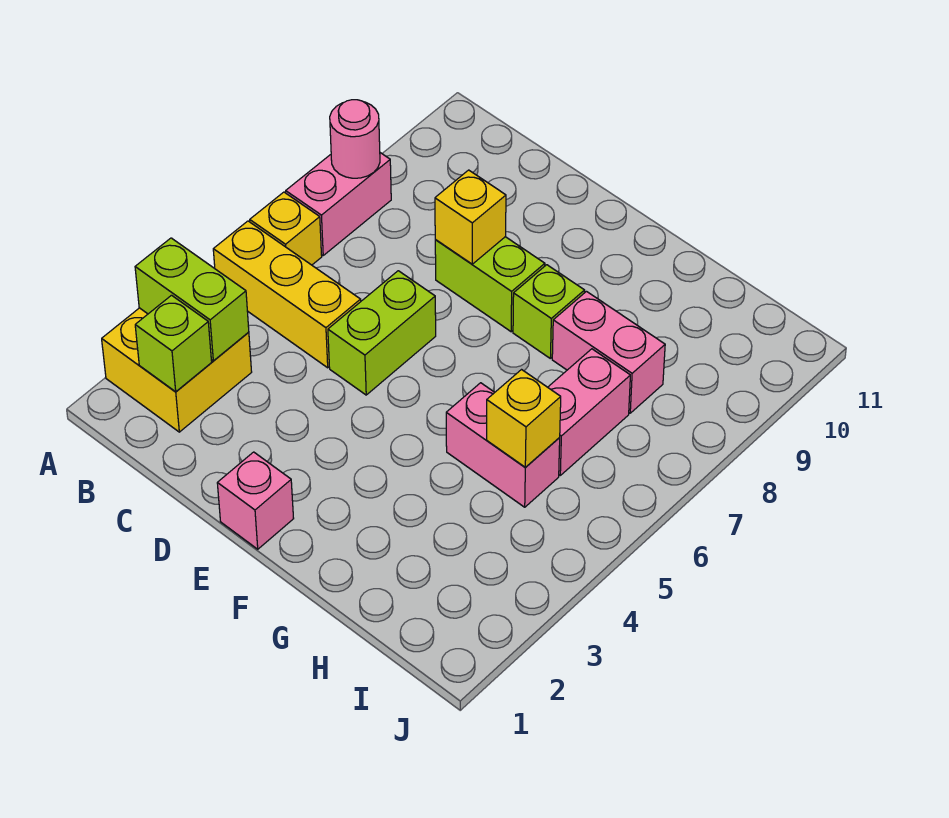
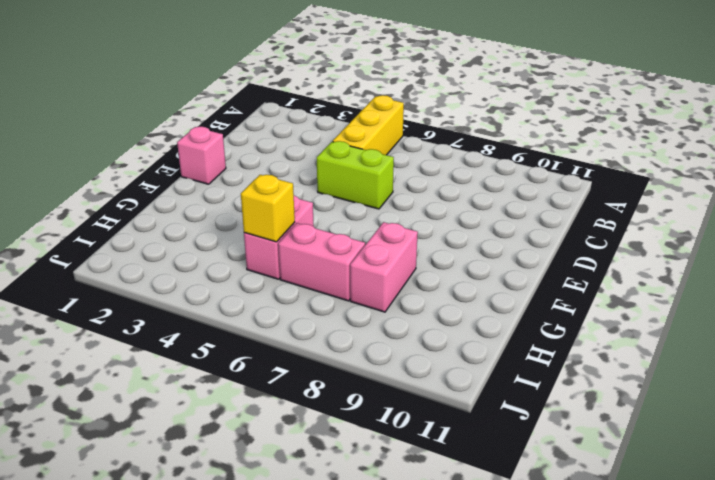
none -> yellow brick A2:B3 level 1
none -> yellow brick A6 level 1
none -> pink brick A7:A8 level 1

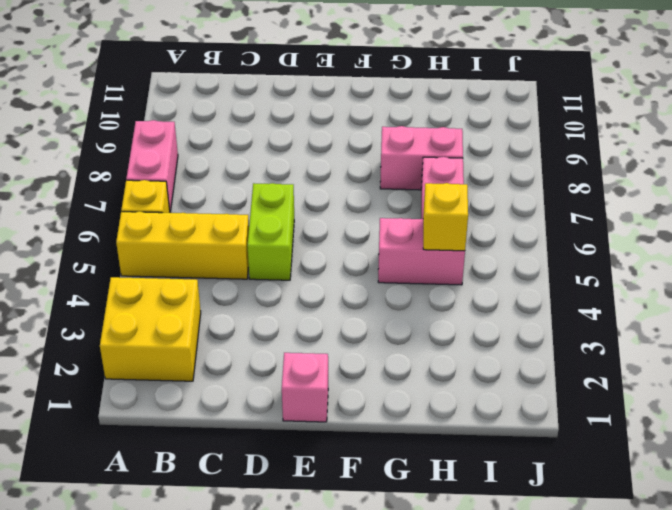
none -> lime brick D8:E8 level 1
none -> lime brick F8 level 1
none -> lime brick A3:B3 level 2

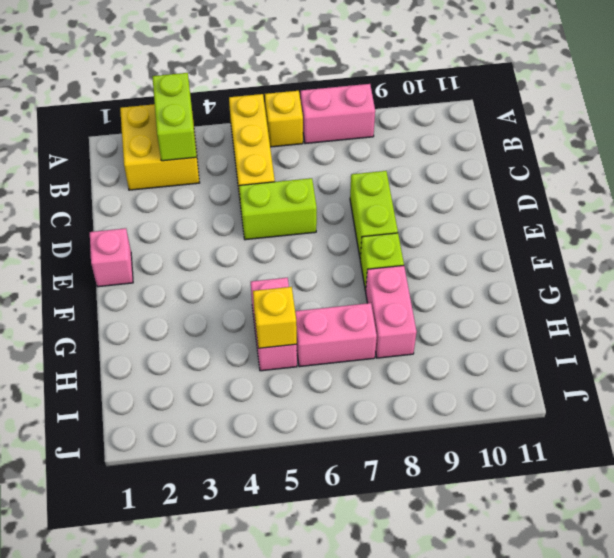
none -> pink round brick A8 level 2
none -> lime brick B2 level 2
none -> yellow brick D8 level 2

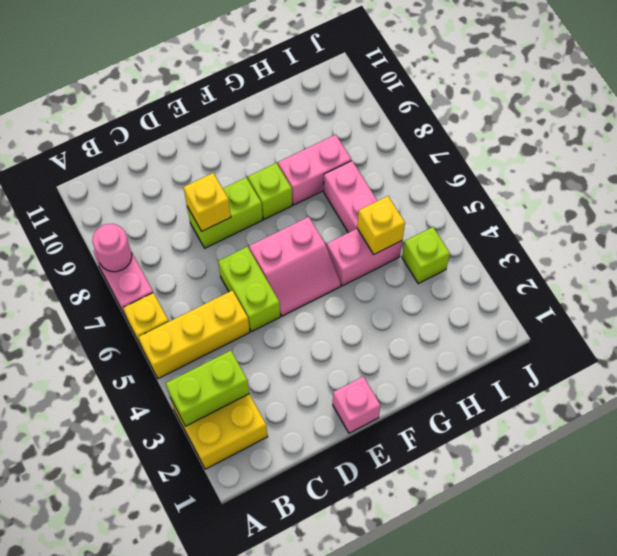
pink slope E5:F6 level 1 top 6 -> none
lime brick I4 level 1 -> lime brick B2 level 2

